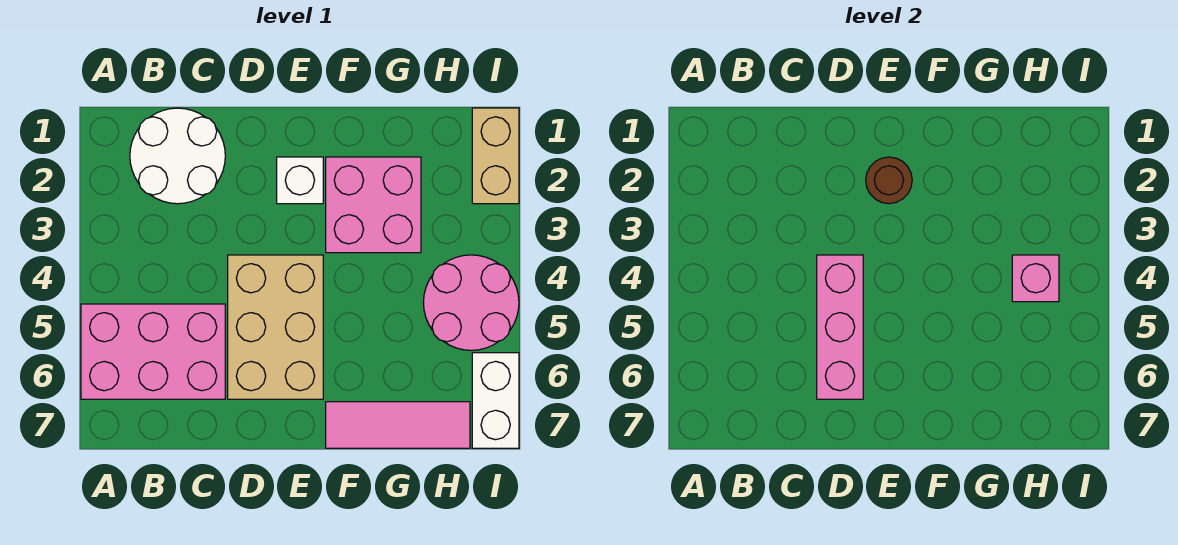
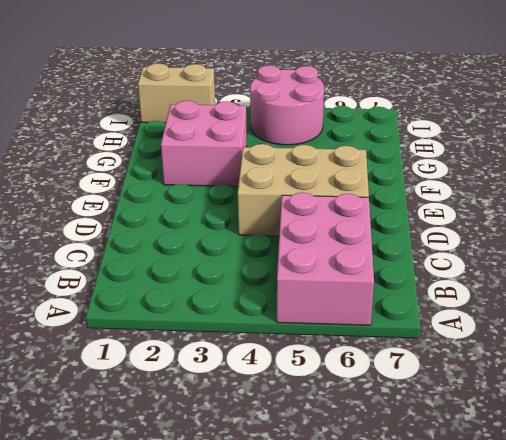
none -> white round brick B1:C2 level 1
none -> white brick E2 level 1
none -> pink tile F7:H7 level 1

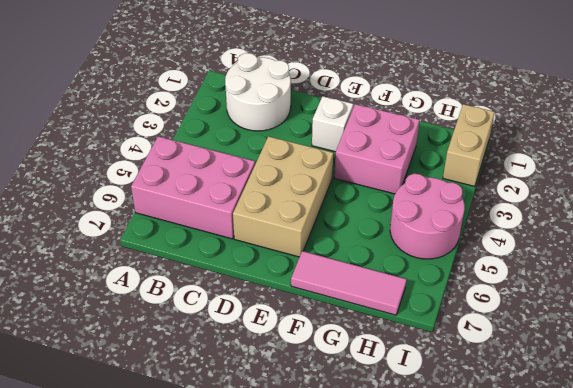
none -> white brick I6:I7 level 1
none -> pink brick D4:D6 level 2
none -> brown round brick E2 level 2

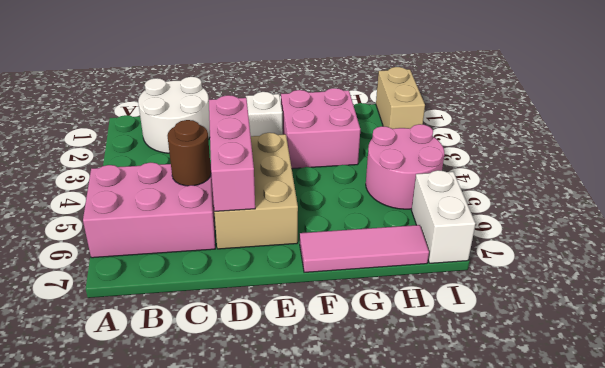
brown round brick C5 level 2 -> brown round brick E2 level 2
none -> pink brick H4 level 2

